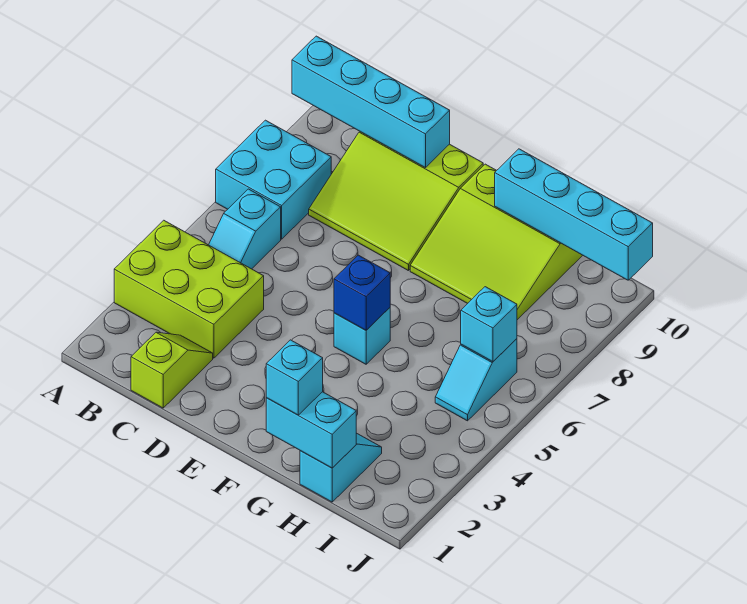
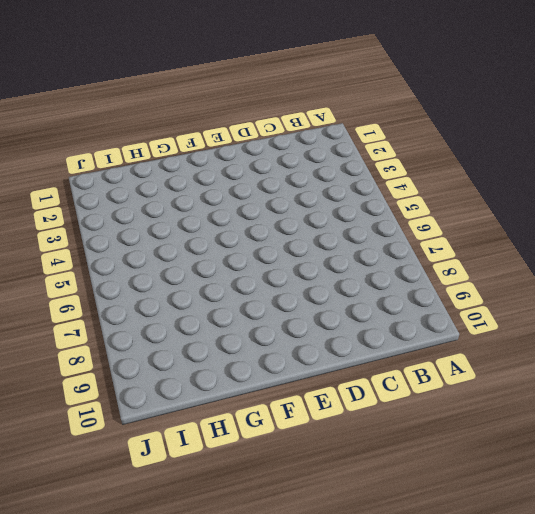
none -> lime brick A3:C4 level 1
none -> cyan brick A7:B8 level 1
none -> cyan slope B5:B6 level 1 top 6

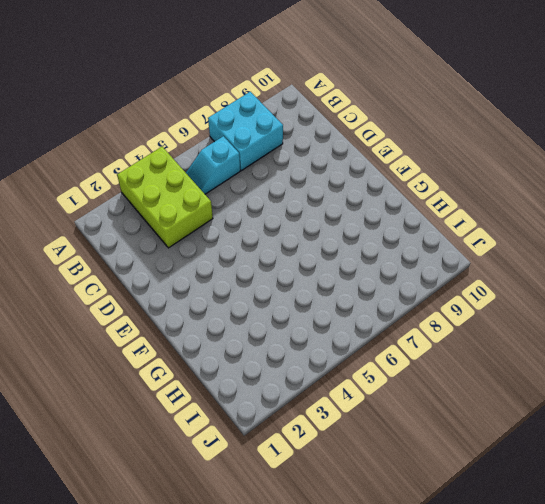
none -> lime slope C1:C2 level 1 top 1
none -> lime slope C8:E10 level 1 top 10
none -> cyan brick F5 level 1

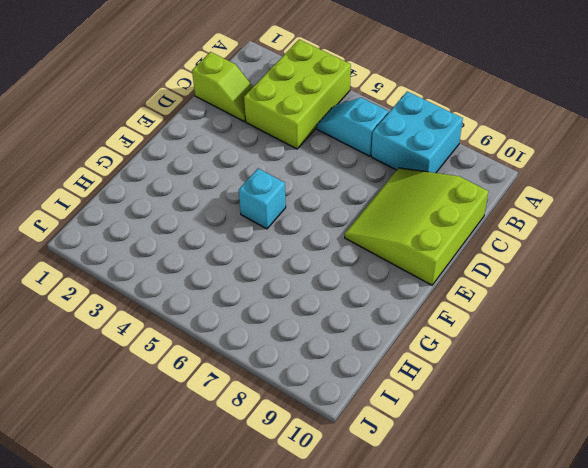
none -> lime slope F8:H10 level 1 top 10
none -> cyan slope H1:H2 level 1 top 1
none -> cyan slope I5:I6 level 1 top 6

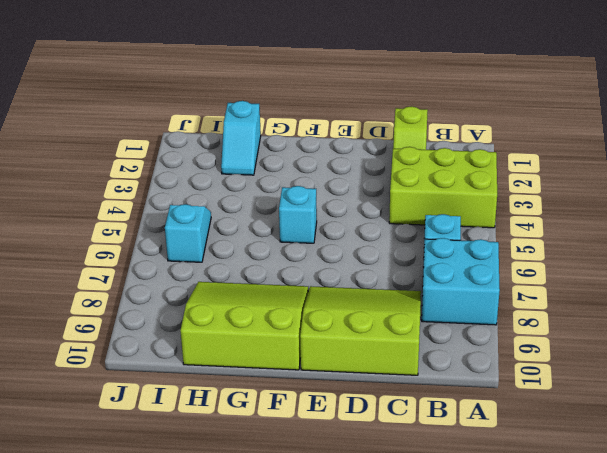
none -> cyan brick A10:D10 level 2
none -> blue brick F5 level 2
none -> cyan brick G1:H1 level 2

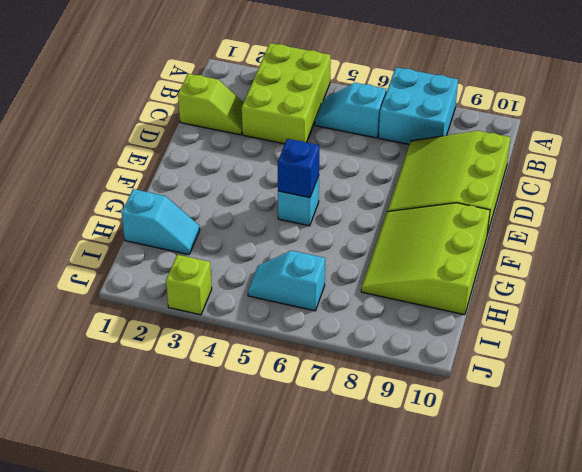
lime brick J3 level 1 -> none
none -> cyan brick A10:D10 level 2
none -> cyan brick G1:H1 level 2
none -> cyan brick G10:J10 level 2

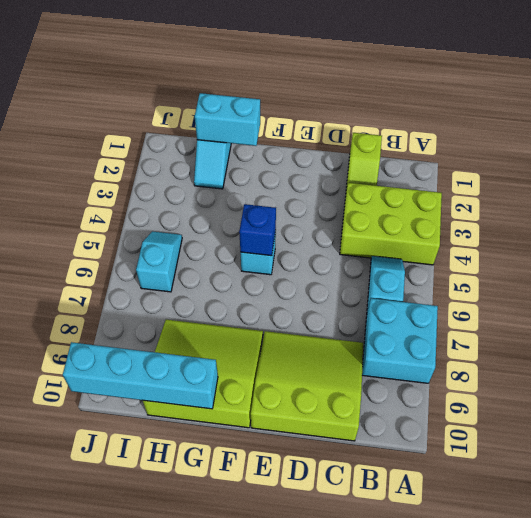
none -> cyan brick A10:D10 level 2
none -> cyan brick I6 level 2
none -> cyan brick G1 level 3

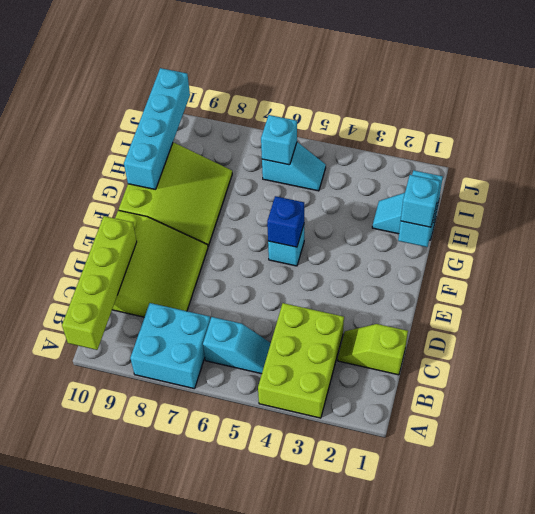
lime brick A10:D10 level 2 -> cyan brick A10:D10 level 2

